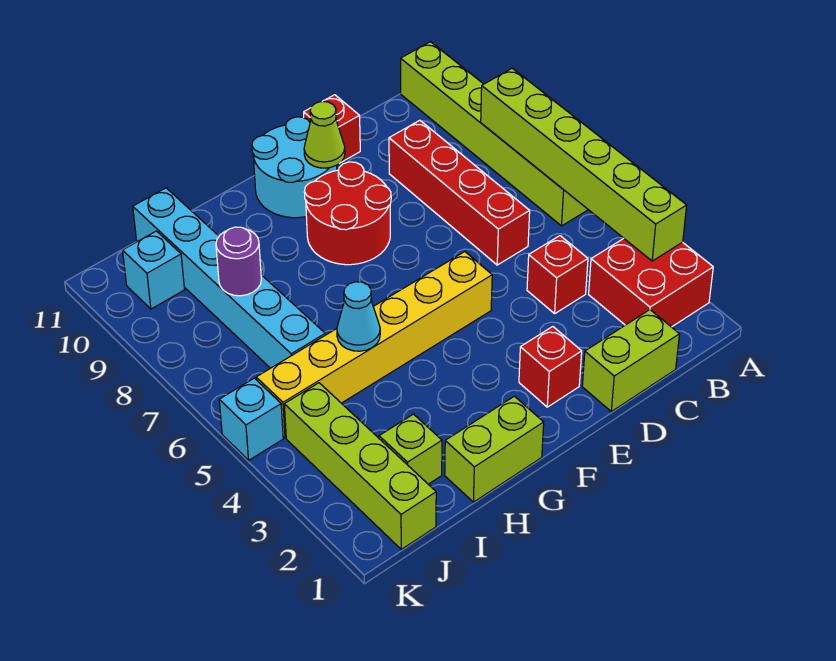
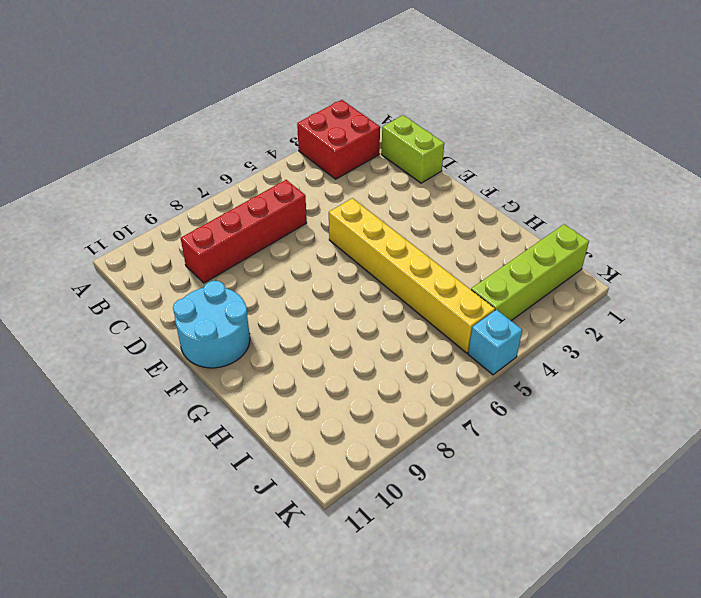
none -> lime brick A6:A11 level 1
none -> red brick C4 level 1
none -> red brick D11 level 1

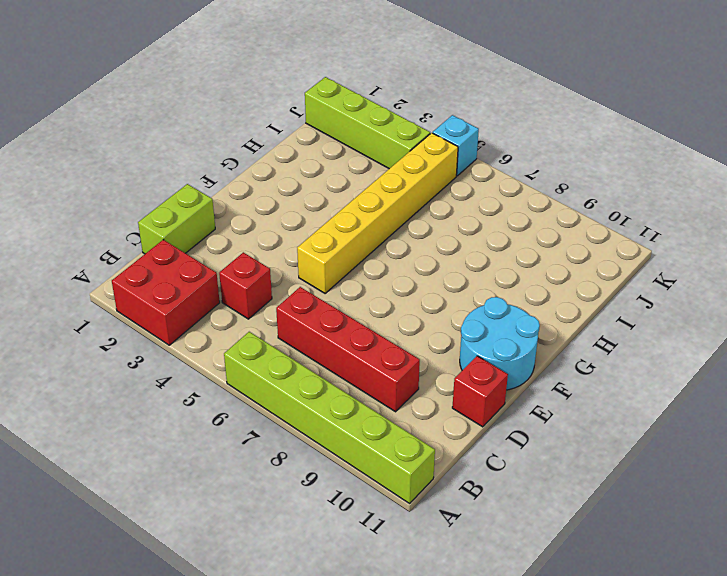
none -> red brick E2 level 1
none -> red round brick E8:F9 level 1
none -> lime brick G1:H1 level 1

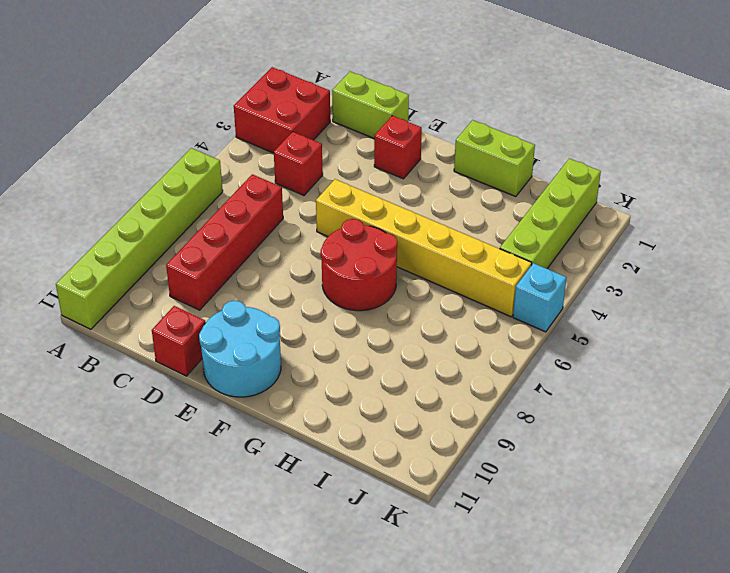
red round brick F6:G7 level 1 -> red round brick E8:F9 level 1
none -> lime brick I2 level 1
none -> cyan brick I6:I11 level 1
none -> cyan brick J10 level 1

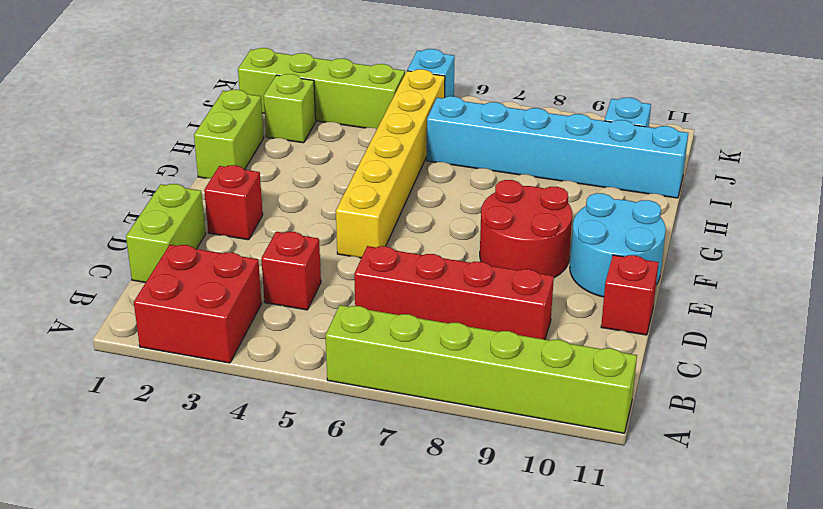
none -> lime brick A3:A8 level 2
none -> lime cone E10 level 2
none -> cyan cone H5 level 2

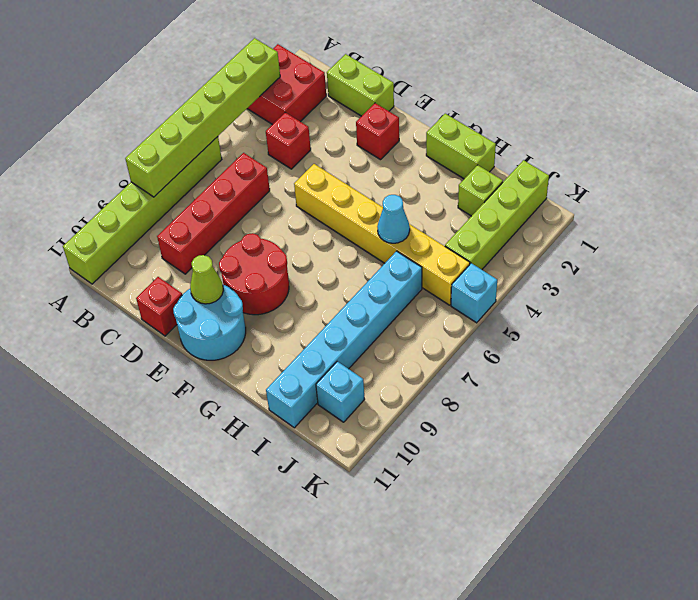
none -> purple round brick I8 level 2

